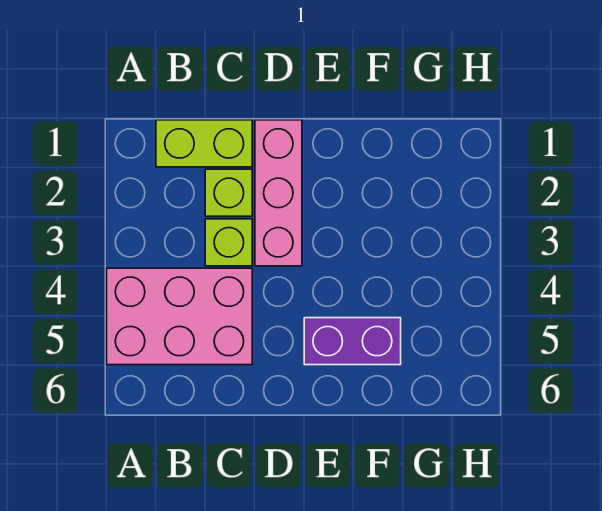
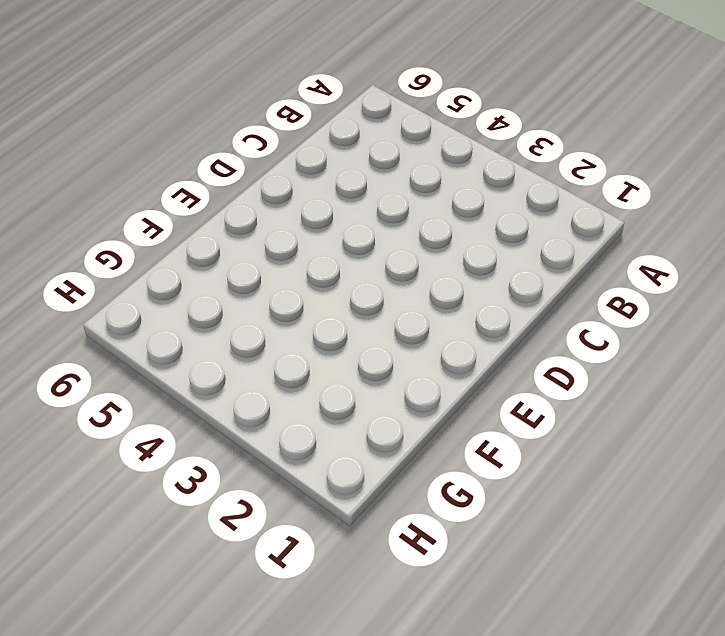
none -> pink brick A4:C5 level 1
none -> lime brick B1:C1 level 1

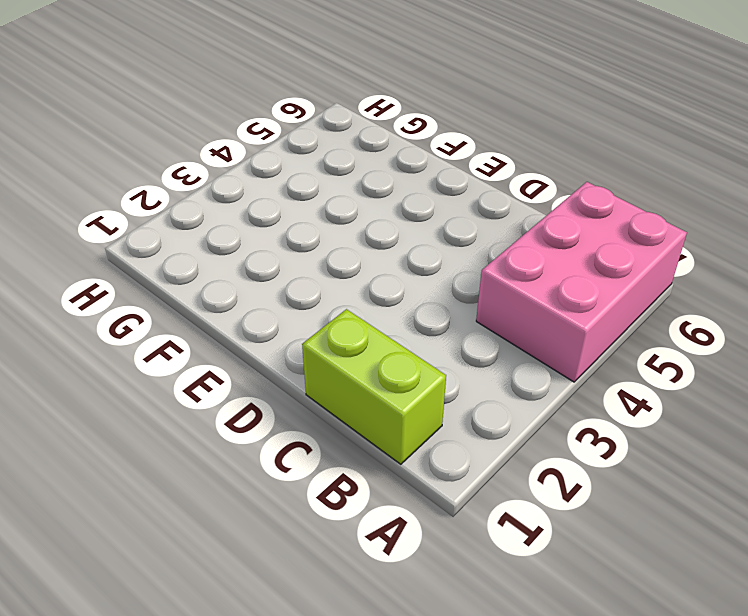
pink brick A4:B6 level 1 -> pink brick A4:C5 level 1
none -> lime brick C2 level 1
none -> lime brick C3 level 1

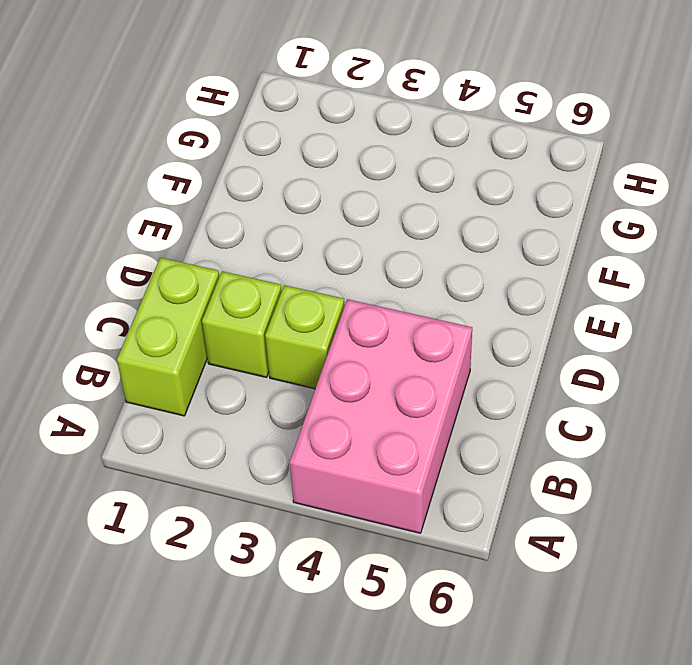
none -> pink brick D1:D3 level 1
none -> purple brick E5:F5 level 1

